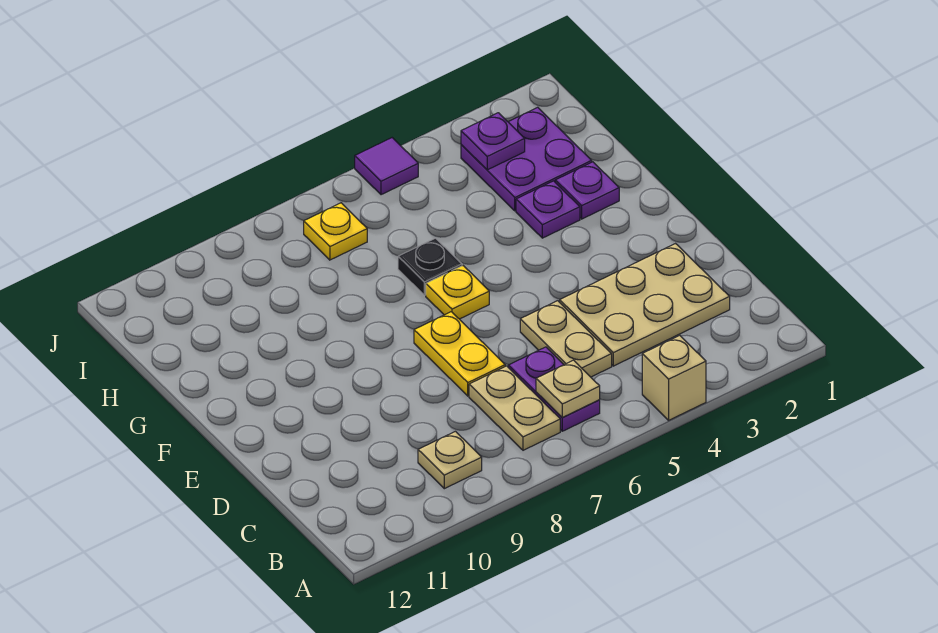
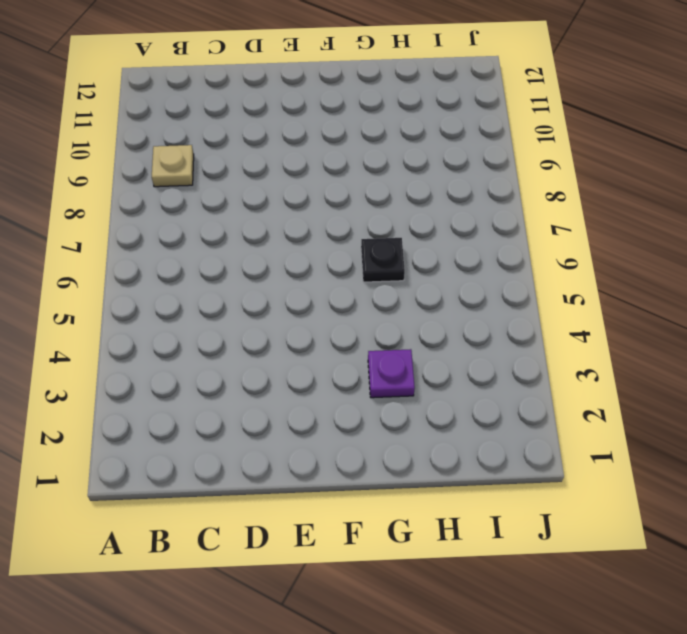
none -> tan brick A4 level 1
none -> purple plate B6:C6 level 1
none -> tan plate B7:C7 level 1

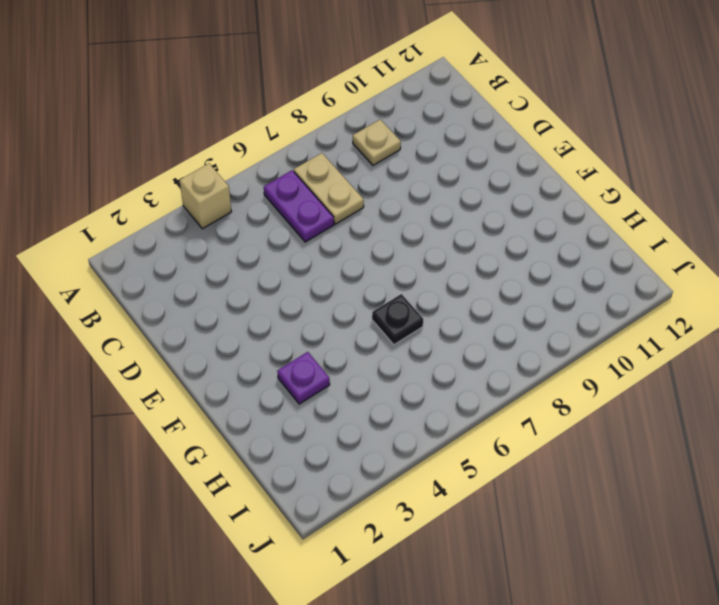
none -> tan plate C2:D4 level 1
none -> tan plate C5:D5 level 1
none -> yellow plate D7:E7 level 1

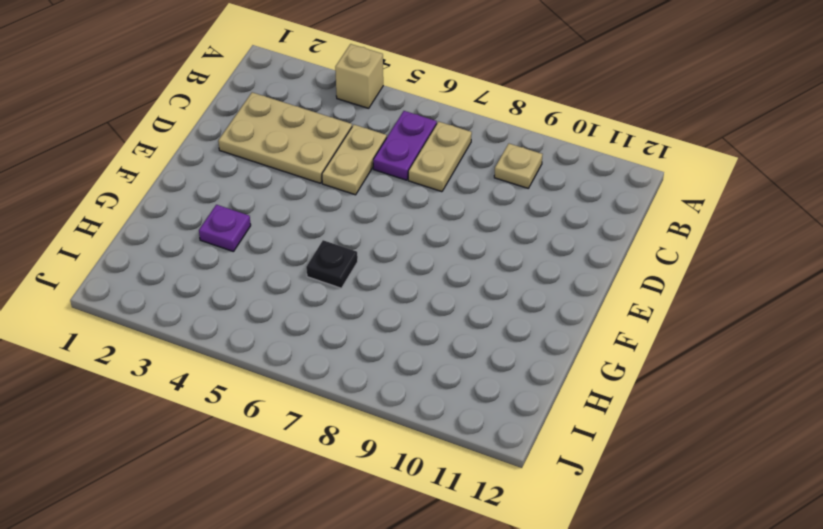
none -> yellow plate D7:E7 level 1
none -> yellow plate F6 level 1
none -> purple plate G2 level 1

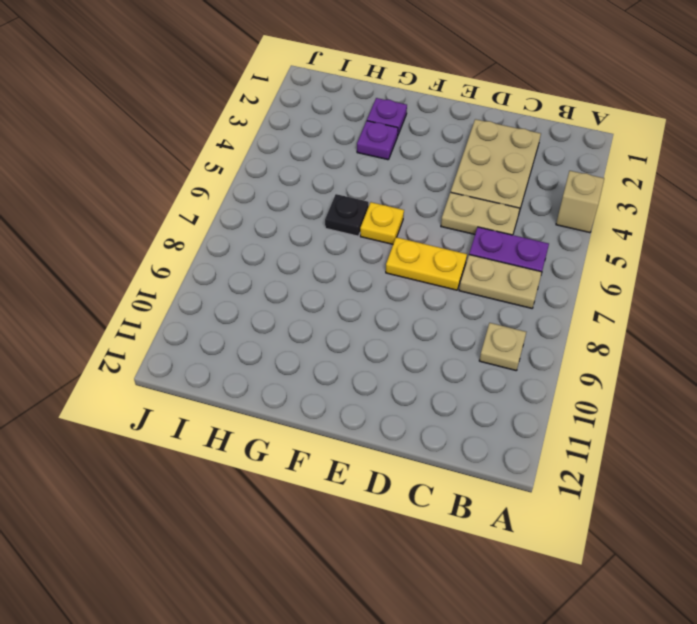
none -> purple plate H2:I3 level 1
none -> yellow plate I7 level 1
none -> purple tile J5 level 1

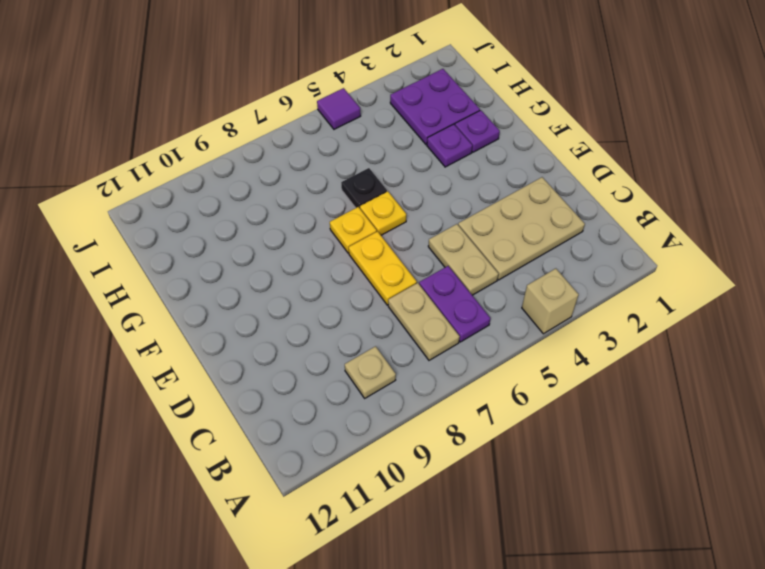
yellow plate F7 level 1 -> yellow plate I7 level 1
none -> tan plate B6 level 2
none -> purple plate I3 level 2

